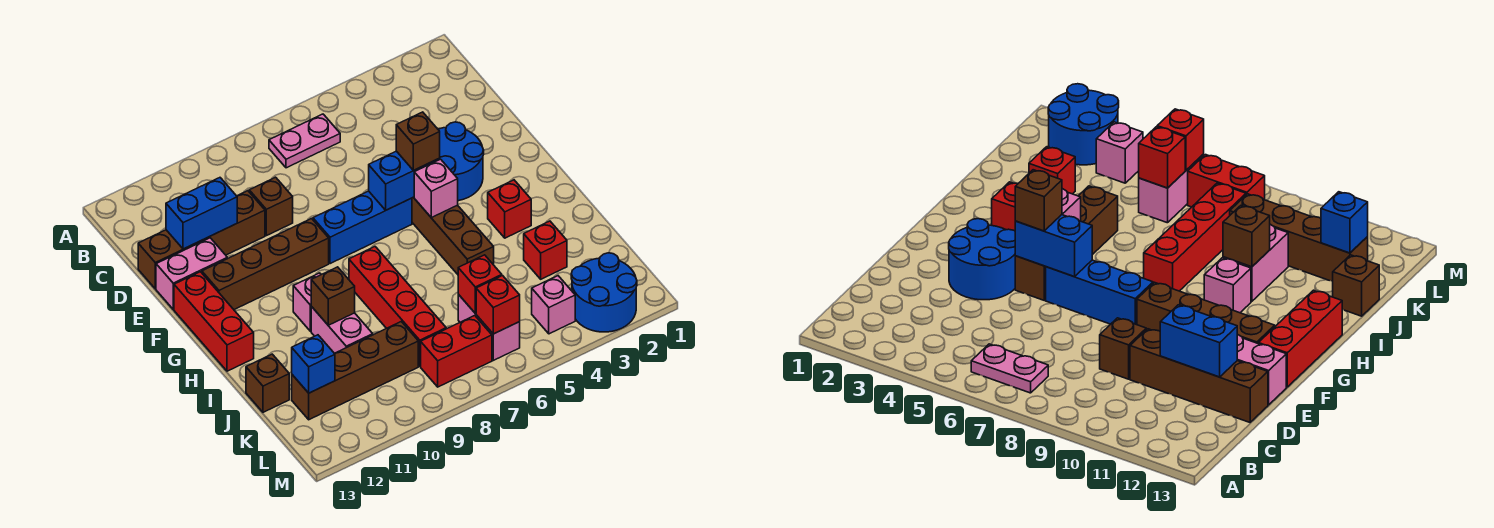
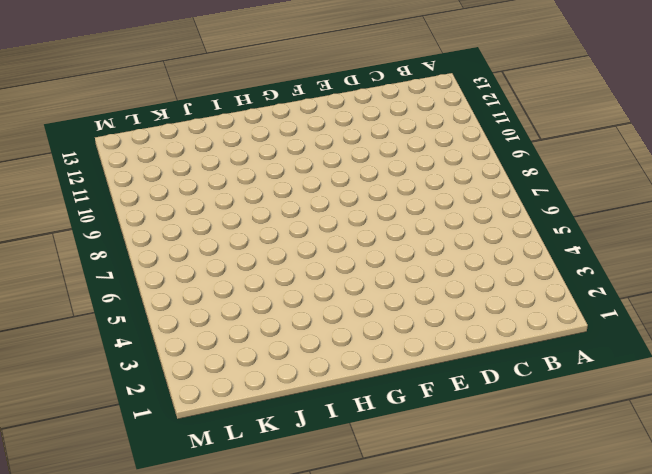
none -> pink plate B6:B7 level 1
none -> brown brick D9 level 1
none -> brown brick D10:D13 level 1

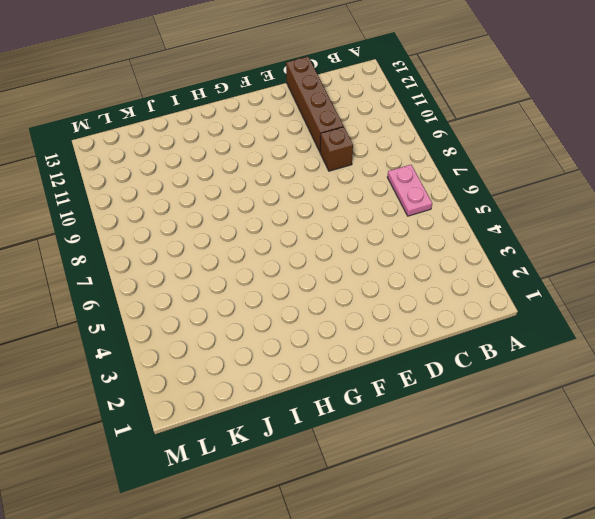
none -> blue round brick E3:F4 level 1
none -> pink brick E12:E13 level 1
none -> brown brick F5:I5 level 1

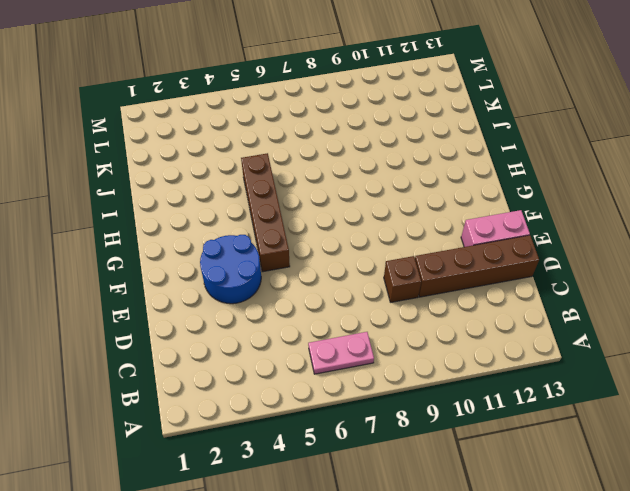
none -> blue brick F6:F8 level 1
none -> brown brick F9:F12 level 1
none -> red brick F13:H13 level 1

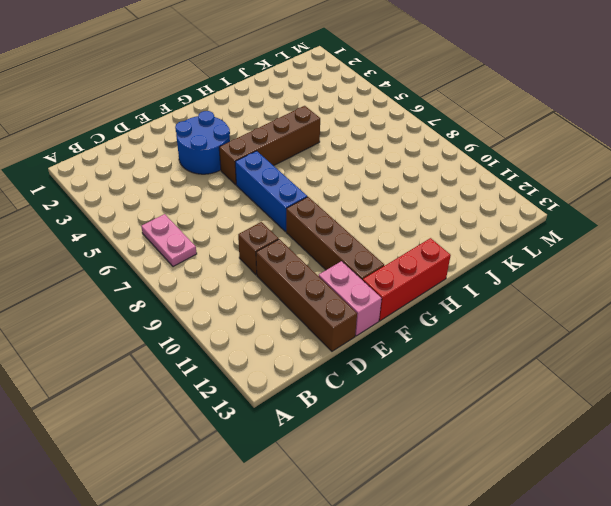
none -> red brick H3 level 1
none -> red brick H8:K8 level 1
none -> pink brick H10 level 1

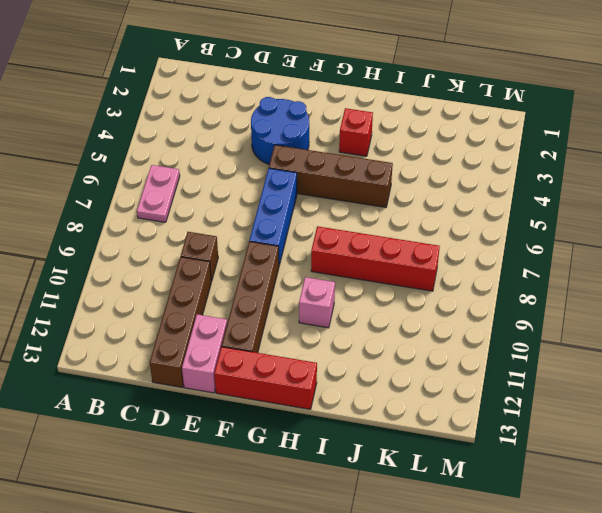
none -> pink brick I10:J10 level 1
none -> red brick J3 level 1
none -> brown brick J13 level 1

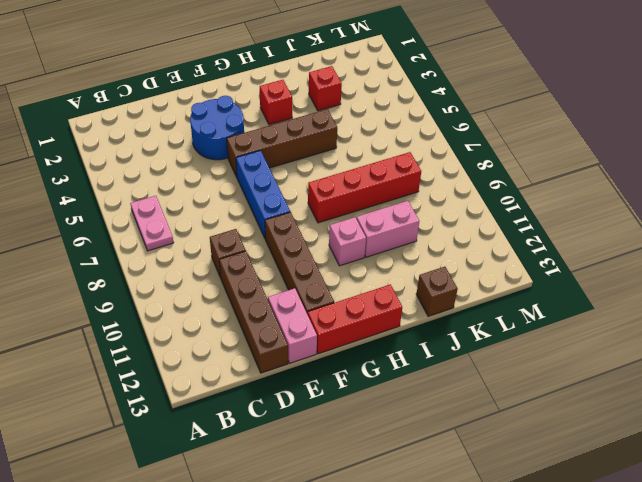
none -> pink brick K6:L6 level 1
none -> brown brick K9:K12 level 1
none -> blue round brick L2:M3 level 1

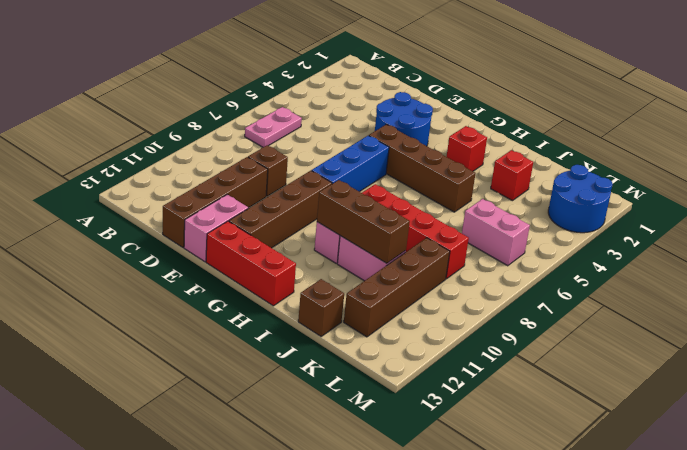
brown brick H10:J10 level 2 -> brown brick I10 level 2
none -> pink brick L4 level 1
none -> red brick L7:L8 level 1
none -> blue brick D11:D12 level 2

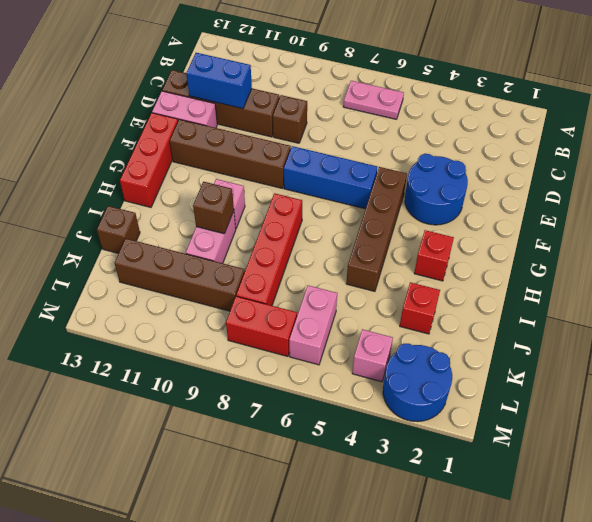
none -> blue brick F5:F6 level 2
none -> pink brick G5 level 2
none -> red brick K6 level 2

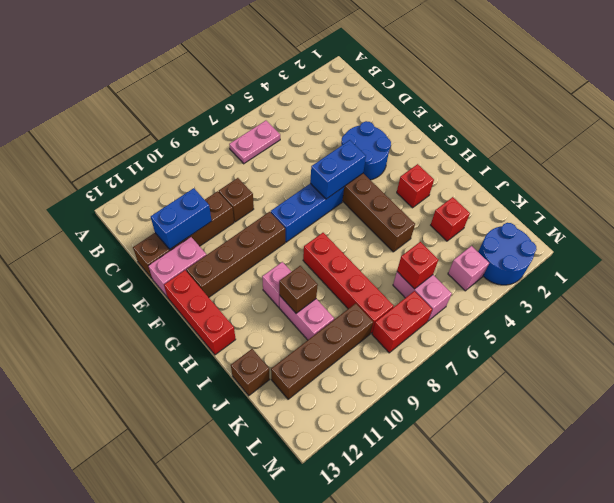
none -> pink brick G5 level 2
none -> blue brick K12 level 2
none -> red brick L6 level 2

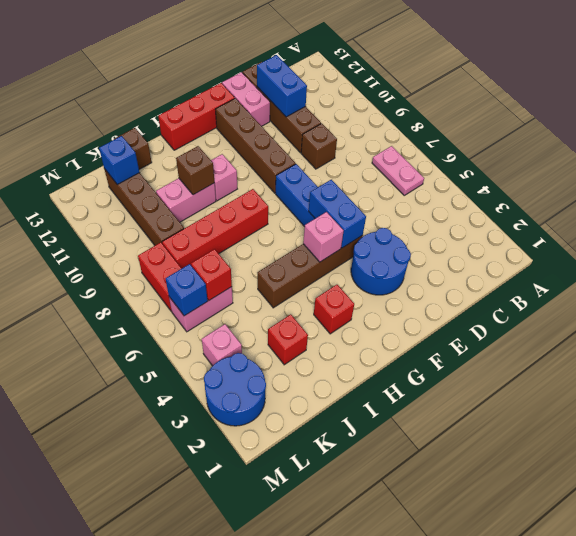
blue brick L6 level 2 -> red brick L6 level 2
none -> brown brick F5 level 3

